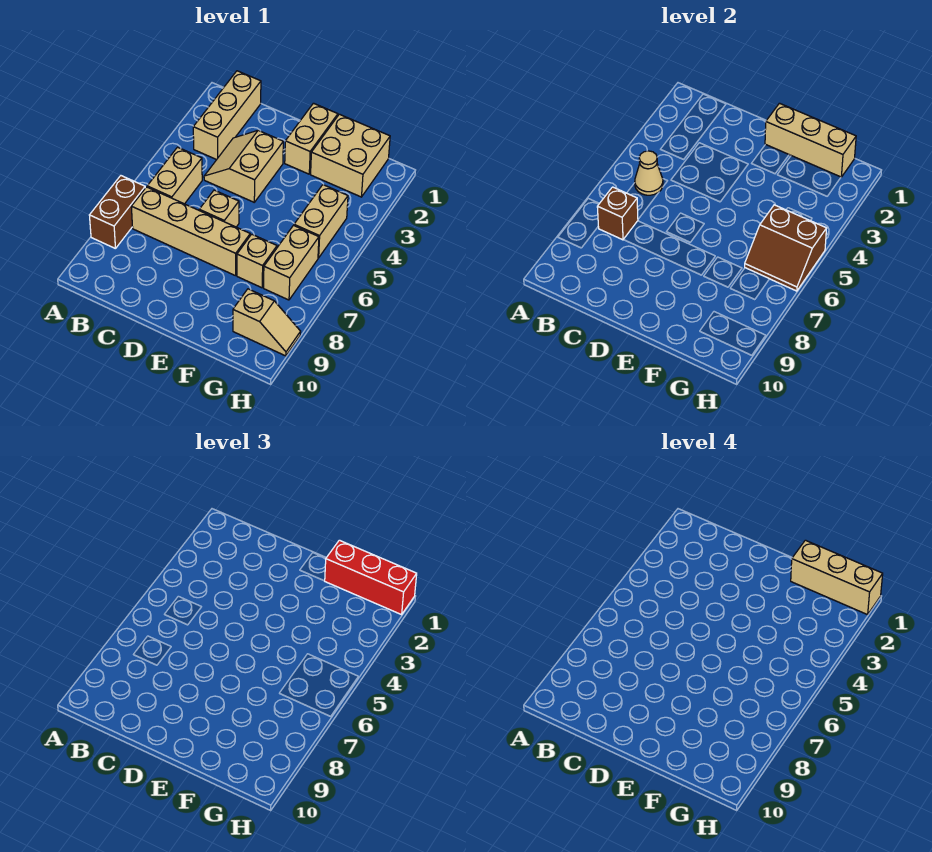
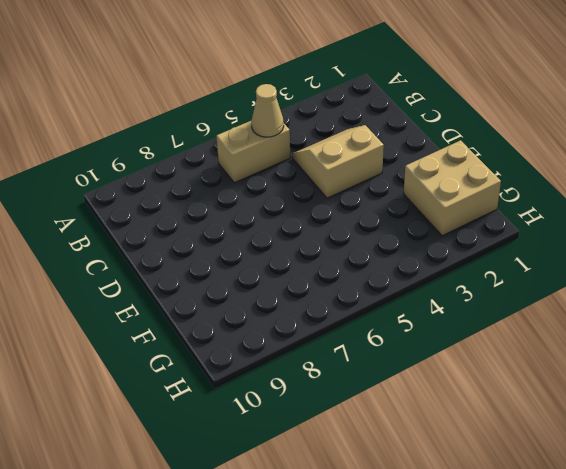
none -> brown brick A7:A8 level 1
none -> tan brick B1:B3 level 1
none -> tan brick B7:E7 level 1

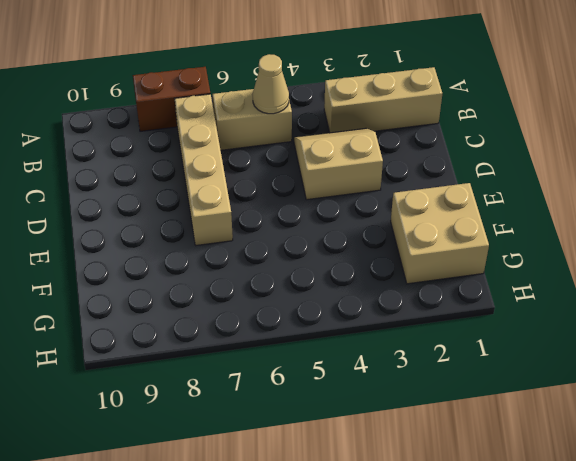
none -> tan brick D6 level 1
none -> tan brick E1:E2 level 1
none -> tan brick F7 level 1

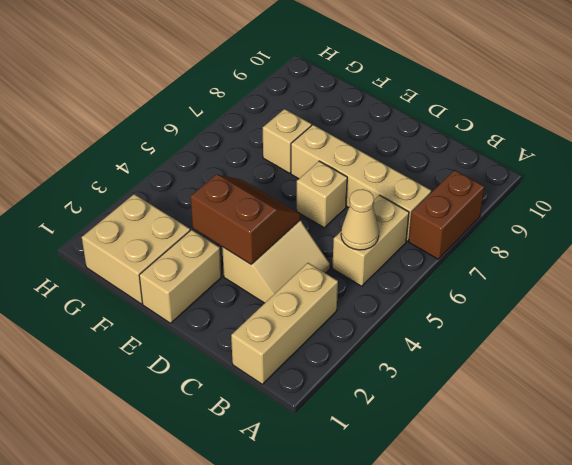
brown slope D3:E4 level 2 top 3 -> brown slope G5:H6 level 2 top 5
none -> tan brick G4:G5 level 1
none -> tan brick G6:G7 level 1
none -> tan slope G9:H9 level 1 top G

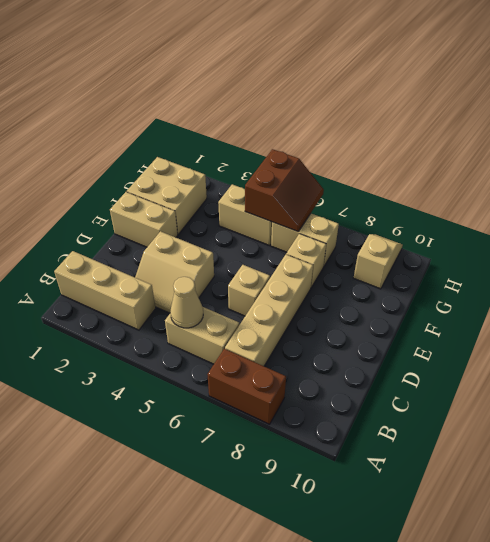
none -> brown brick B7 level 2
none -> tan brick E1:G1 level 2
none -> red brick F1:H1 level 3

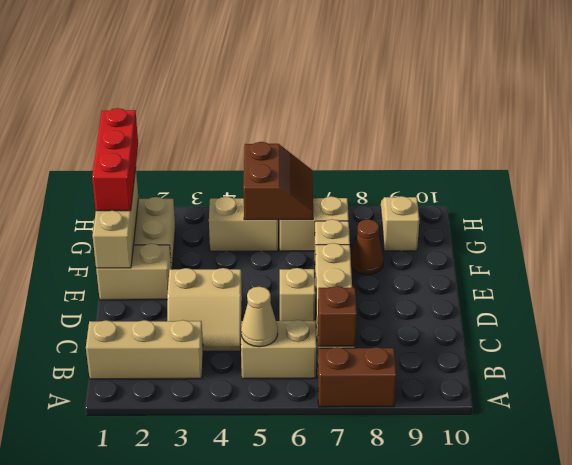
brown cone F8 level 1 -> none
none -> tan brick F1:H1 level 4

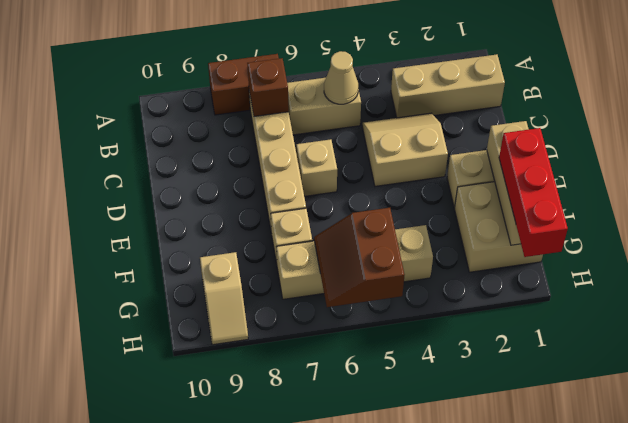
none -> tan brick F1:H1 level 4

